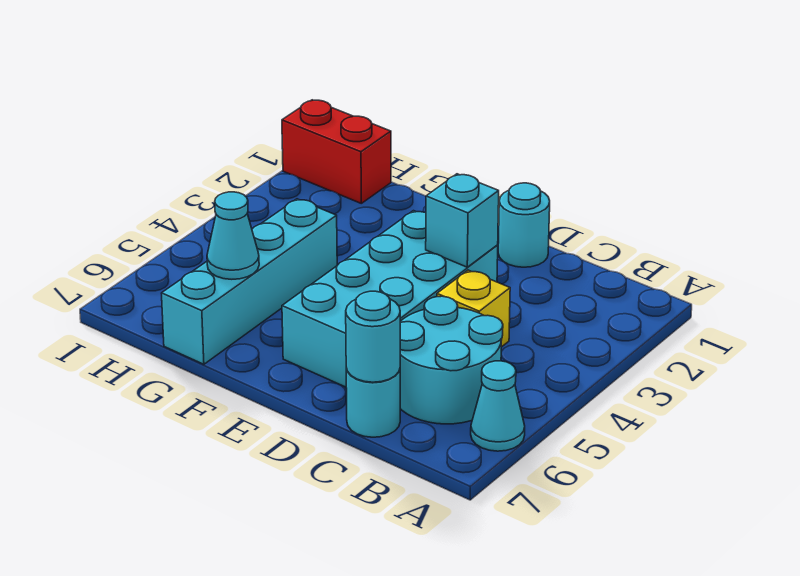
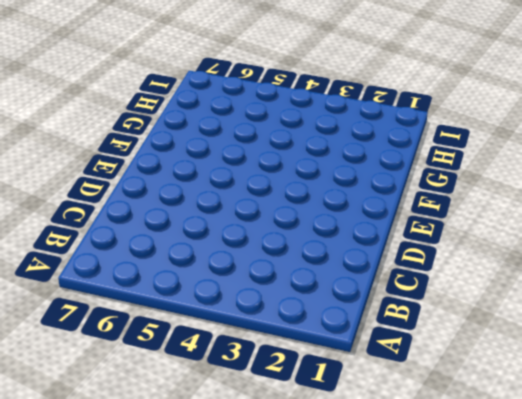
none -> cyan cone A6 level 1
none -> cyan round brick B5:C6 level 1

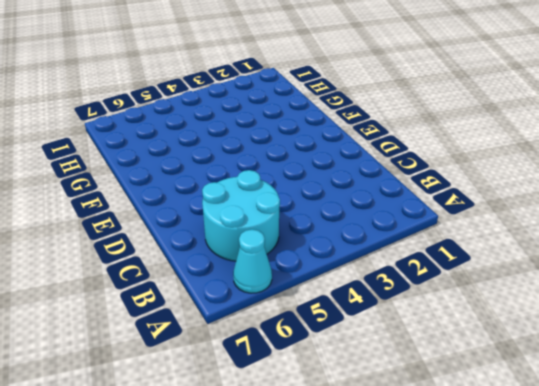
none -> yellow brick C4 level 1
none -> cyan round brick C7 level 1

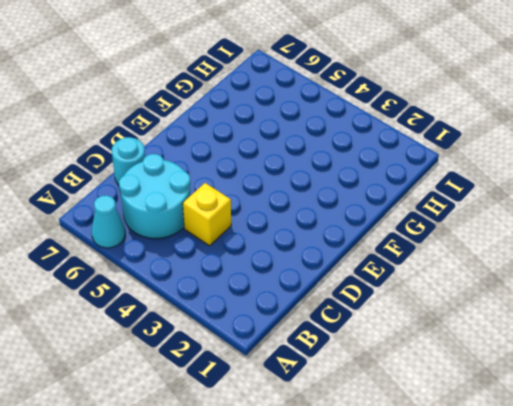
none -> cyan round brick D1 level 1
none -> cyan brick D3:E6 level 1

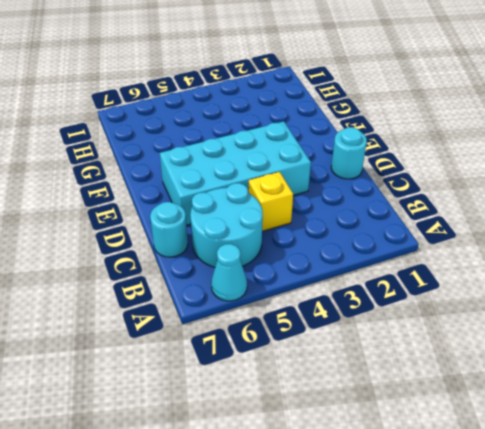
none -> cyan brick G4:G7 level 1
none -> red brick H1:I1 level 1

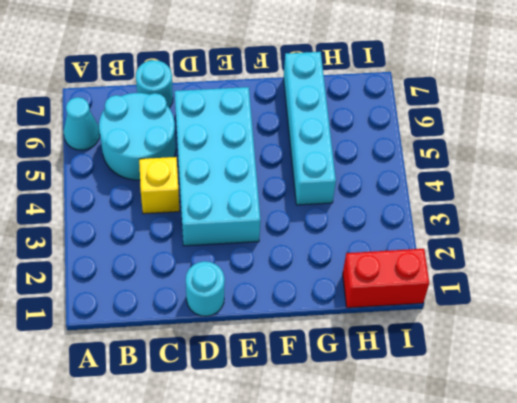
none -> cyan round brick C7 level 2
none -> cyan brick D3 level 2

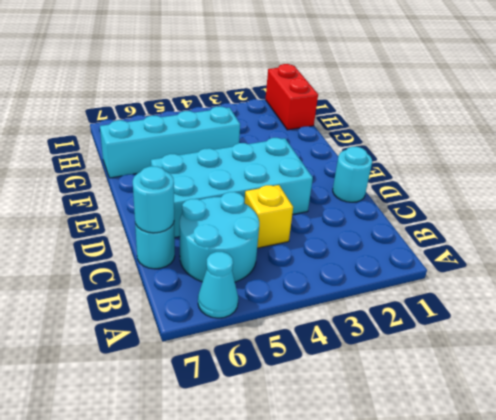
none -> cyan brick D3 level 2
none -> cyan cone G6 level 2

